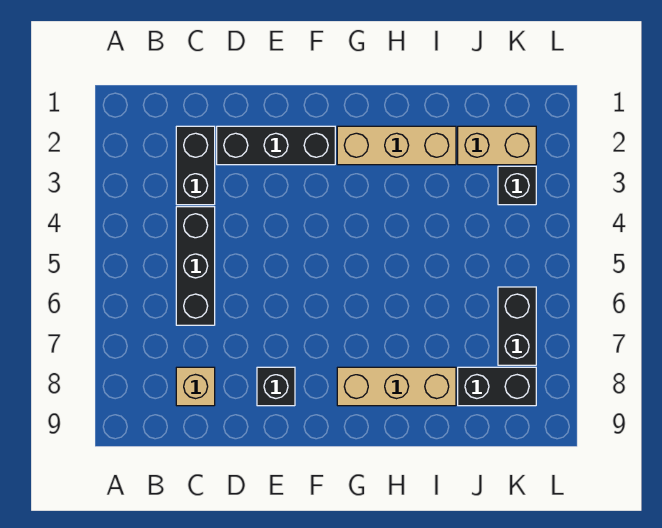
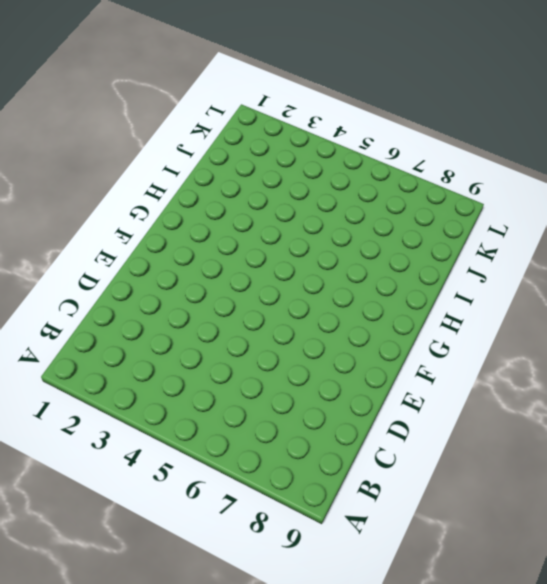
none -> black brick C2:C3 level 1
none -> black brick C4:C6 level 1

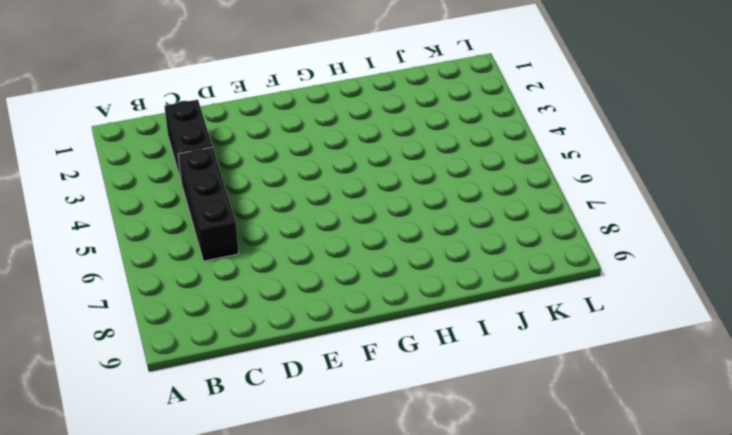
none -> tan brick C8 level 1
none -> black brick D2:F2 level 1

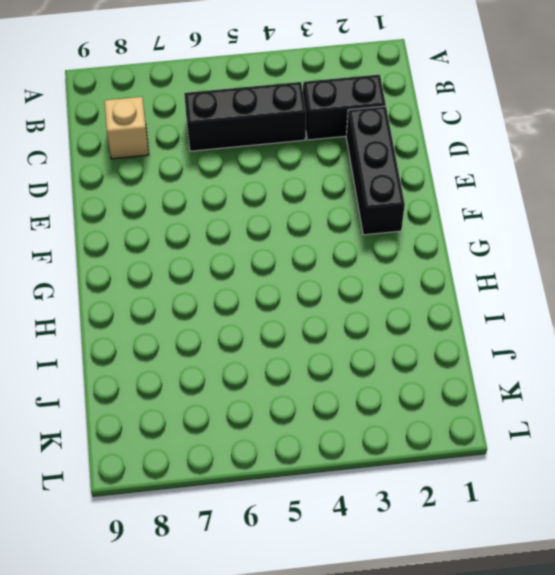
none -> black brick E8 level 1
none -> tan brick G2:I2 level 1

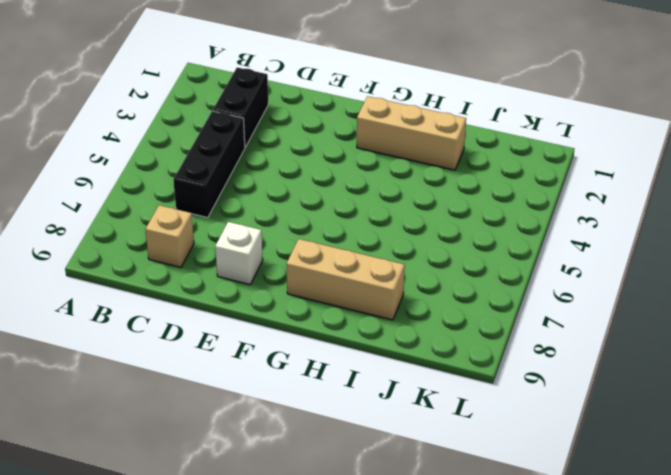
white brick E8 level 1 -> black brick E8 level 1
none -> black brick D2:F2 level 1
none -> tan brick J2:K2 level 1

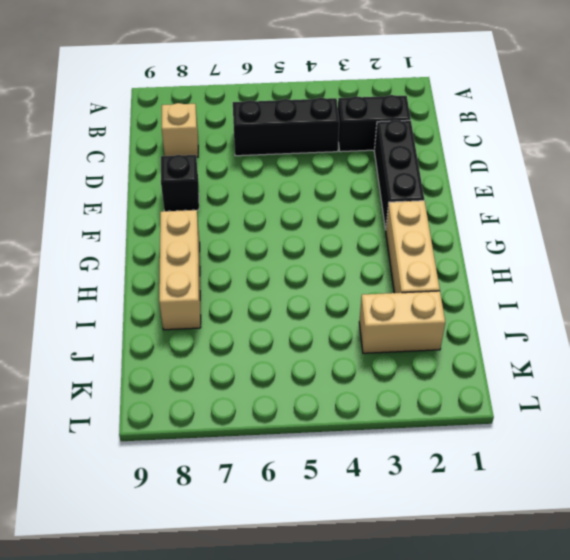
tan brick J2:J3 level 1 -> tan brick J2:K2 level 1
none -> black brick J8:K8 level 1
none -> black brick K3 level 1

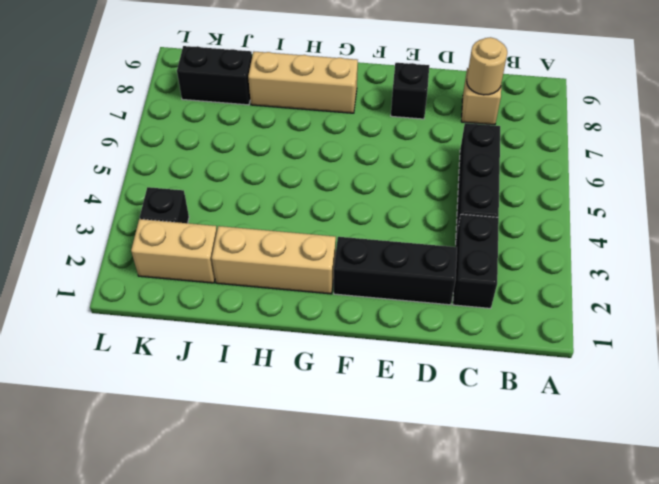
tan round brick C8 level 2 -> none
none -> black brick K6:K7 level 1

